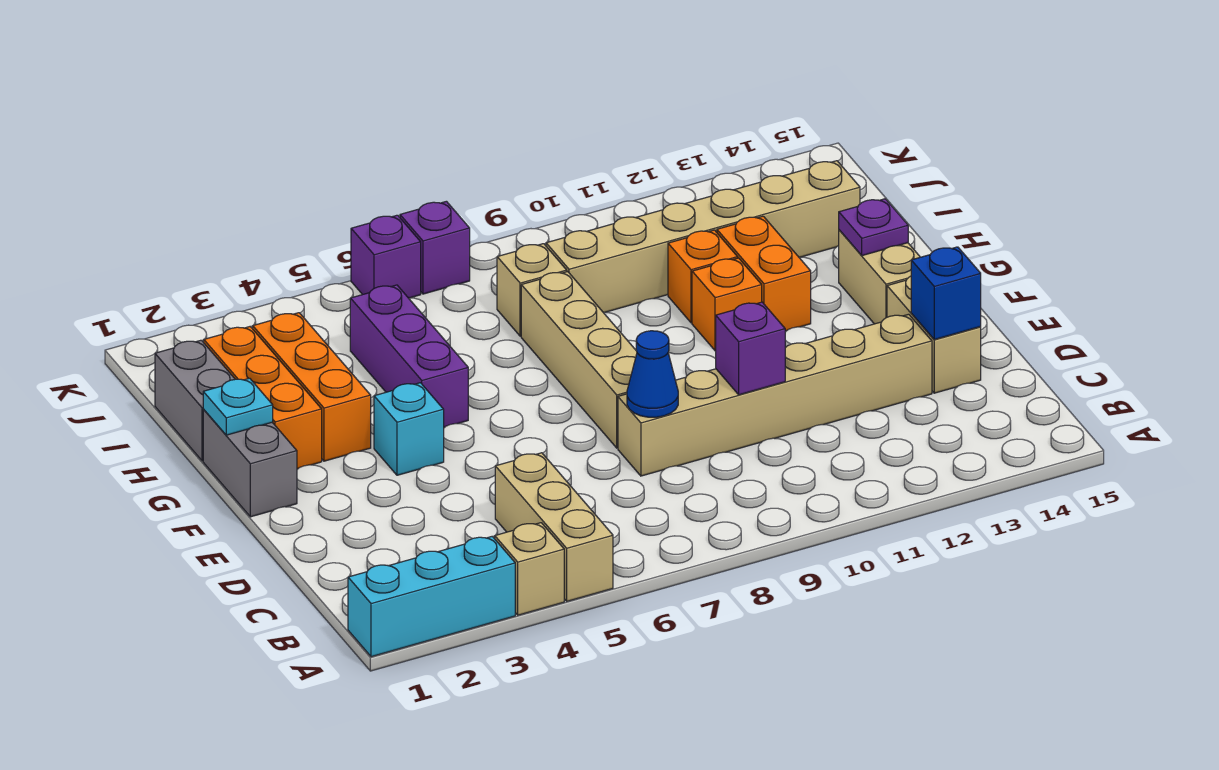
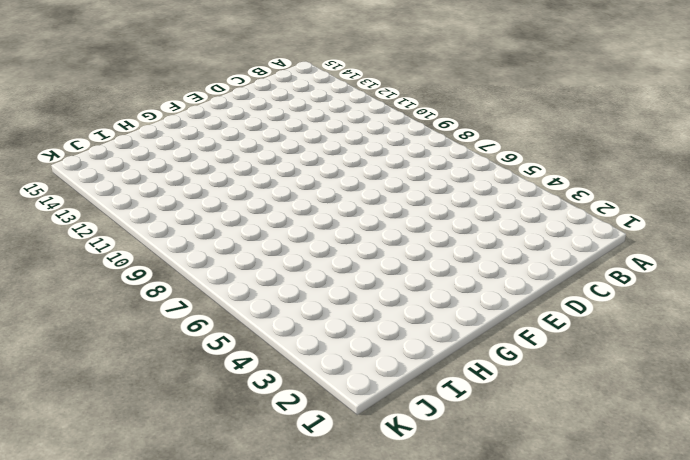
none -> cyan brick A1:A3 level 1
none -> tan brick A4 level 1
none -> tan brick A5:C5 level 1

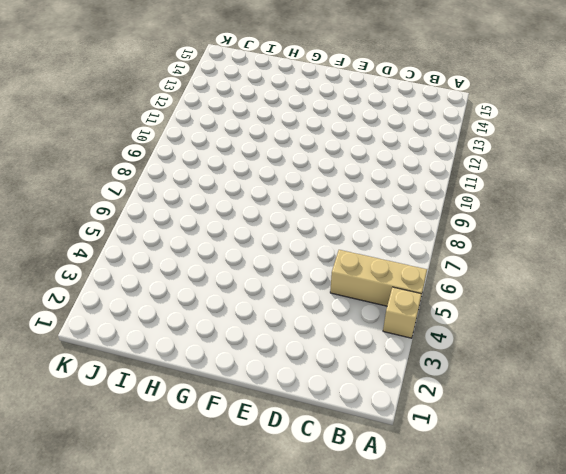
none -> cyan brick A1:A3 level 1
none -> tan brick D8:D13 level 1
none -> tan brick D14:E14 level 1

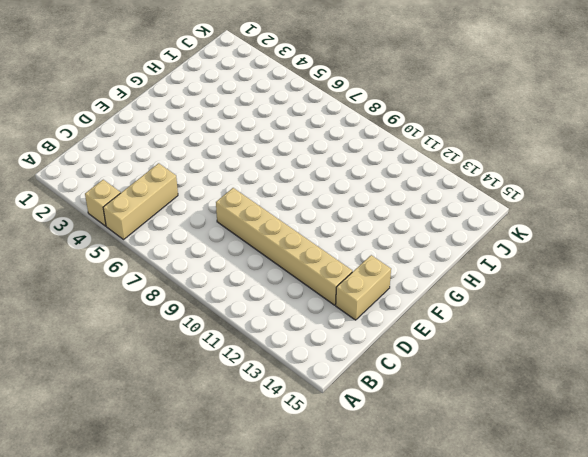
none -> cyan brick A1:A3 level 1
none -> tan brick E8:H8 level 1
none -> grey brick F1:G1 level 1

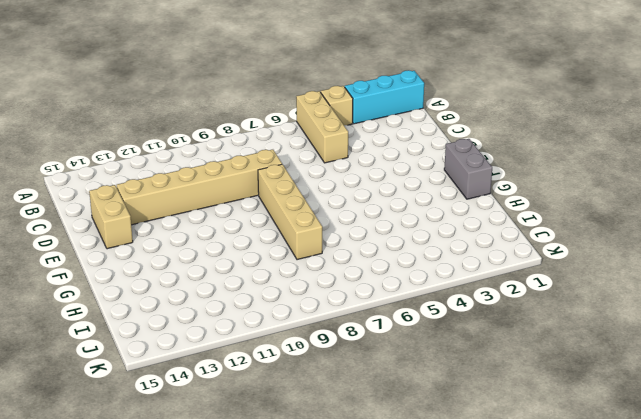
none -> cyan brick F4 level 1
none -> tan brick F14:G14 level 1
none -> orange brick G2:I2 level 1

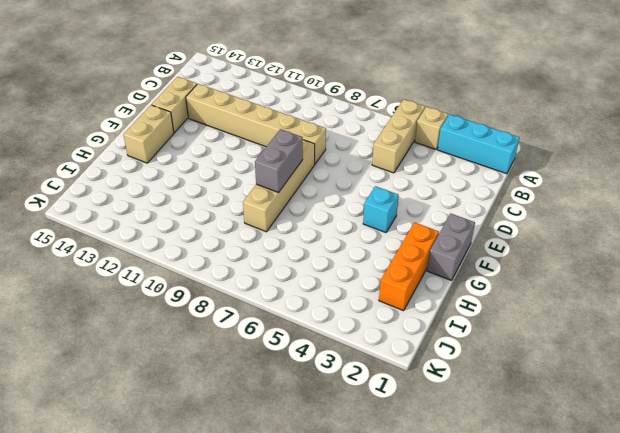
grey brick F8:G8 level 2 -> grey brick H1:I1 level 1
none -> orange brick G3:I3 level 1
none -> purple brick G5:I5 level 1
none -> orange brick G11 level 1

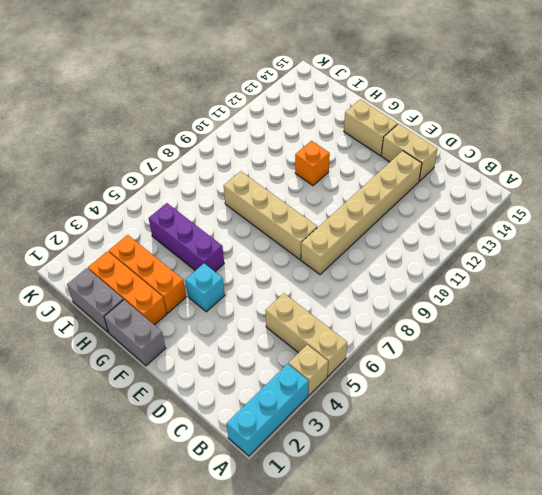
none -> orange brick G12:H12 level 1
none -> orange brick H11 level 1
none -> tan brick I8 level 1

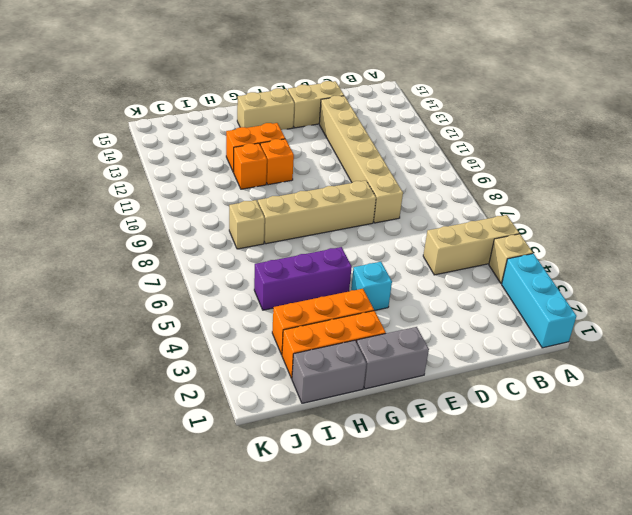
none -> tan brick I9:I14 level 1
none -> purple brick K6 level 1
none -> purple brick K7 level 1

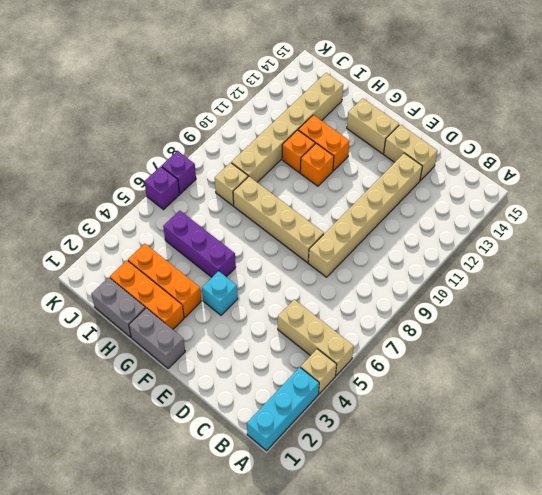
none -> blue cone D8 level 2
none -> purple brick D10 level 2
none -> blue brick D14 level 2

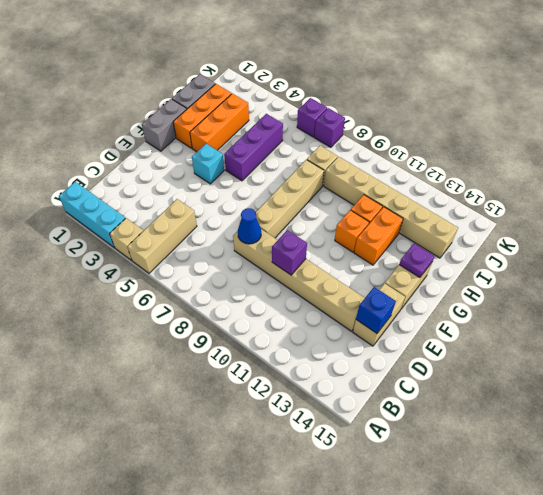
none -> cyan plate G1 level 2

